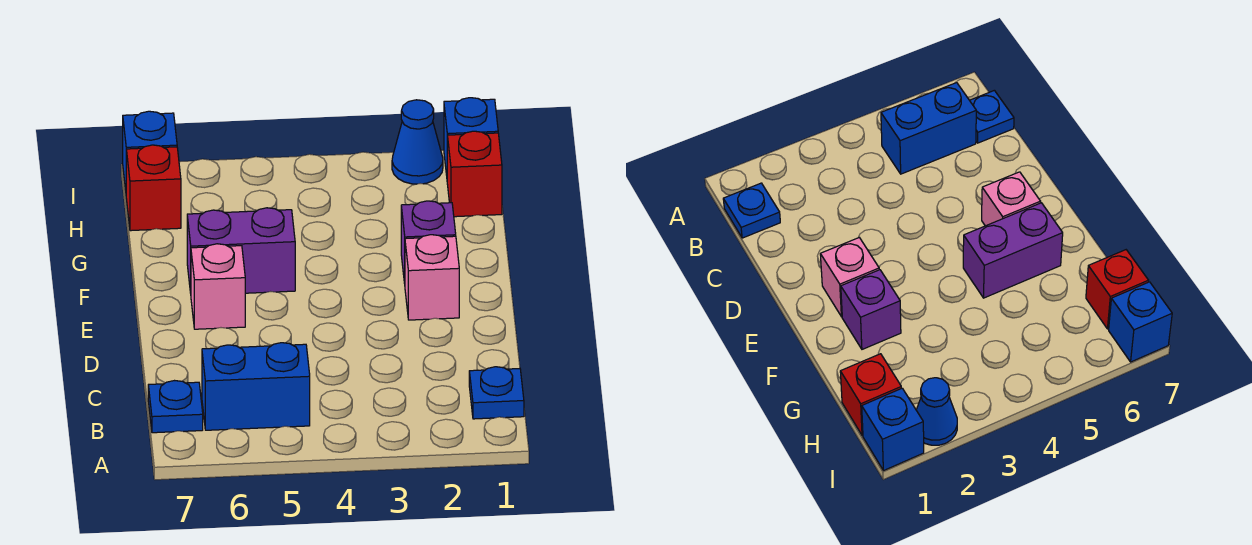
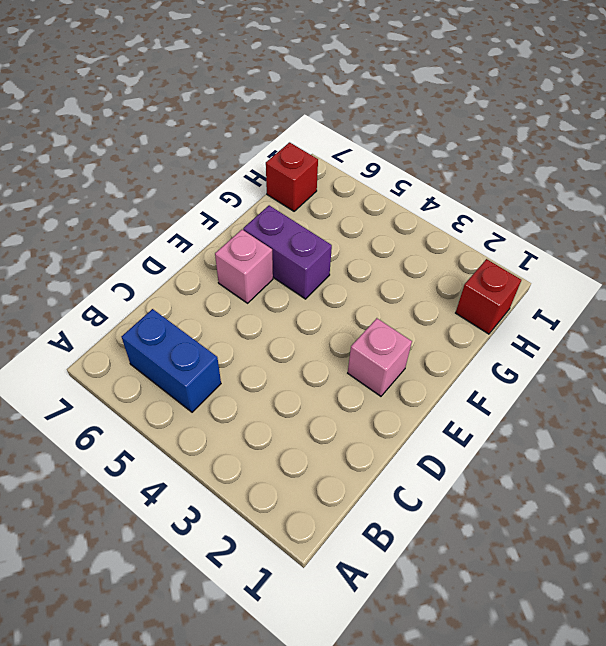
none -> blue plate B1 level 1
none -> blue plate B7 level 1
none -> purple brick F2 level 1

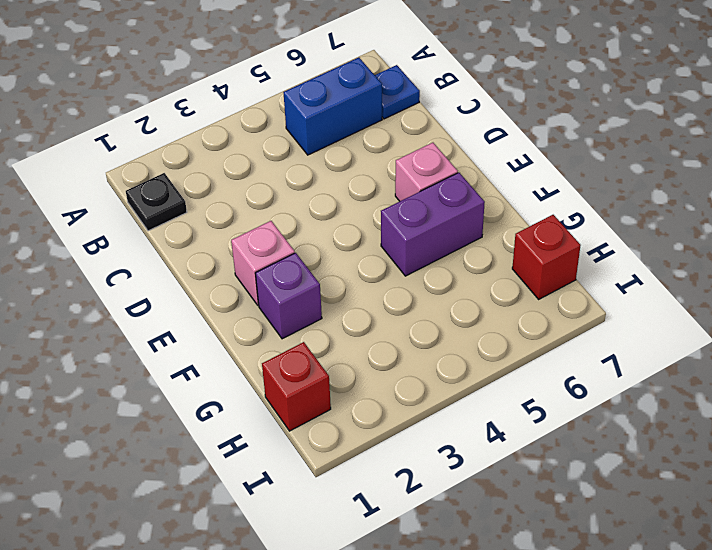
black plate B1 level 1 -> blue plate B1 level 1
none -> blue brick I1 level 1
none -> blue cone I2 level 1
none -> blue brick I7 level 1

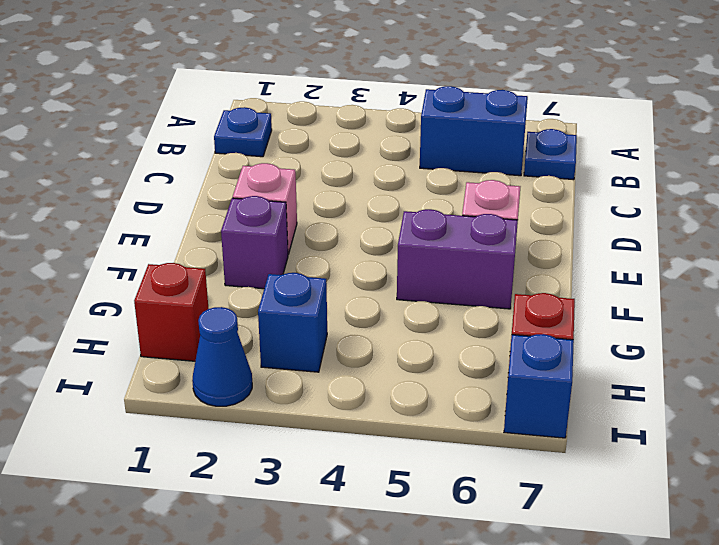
blue brick H3 level 1 -> blue brick I1 level 1

